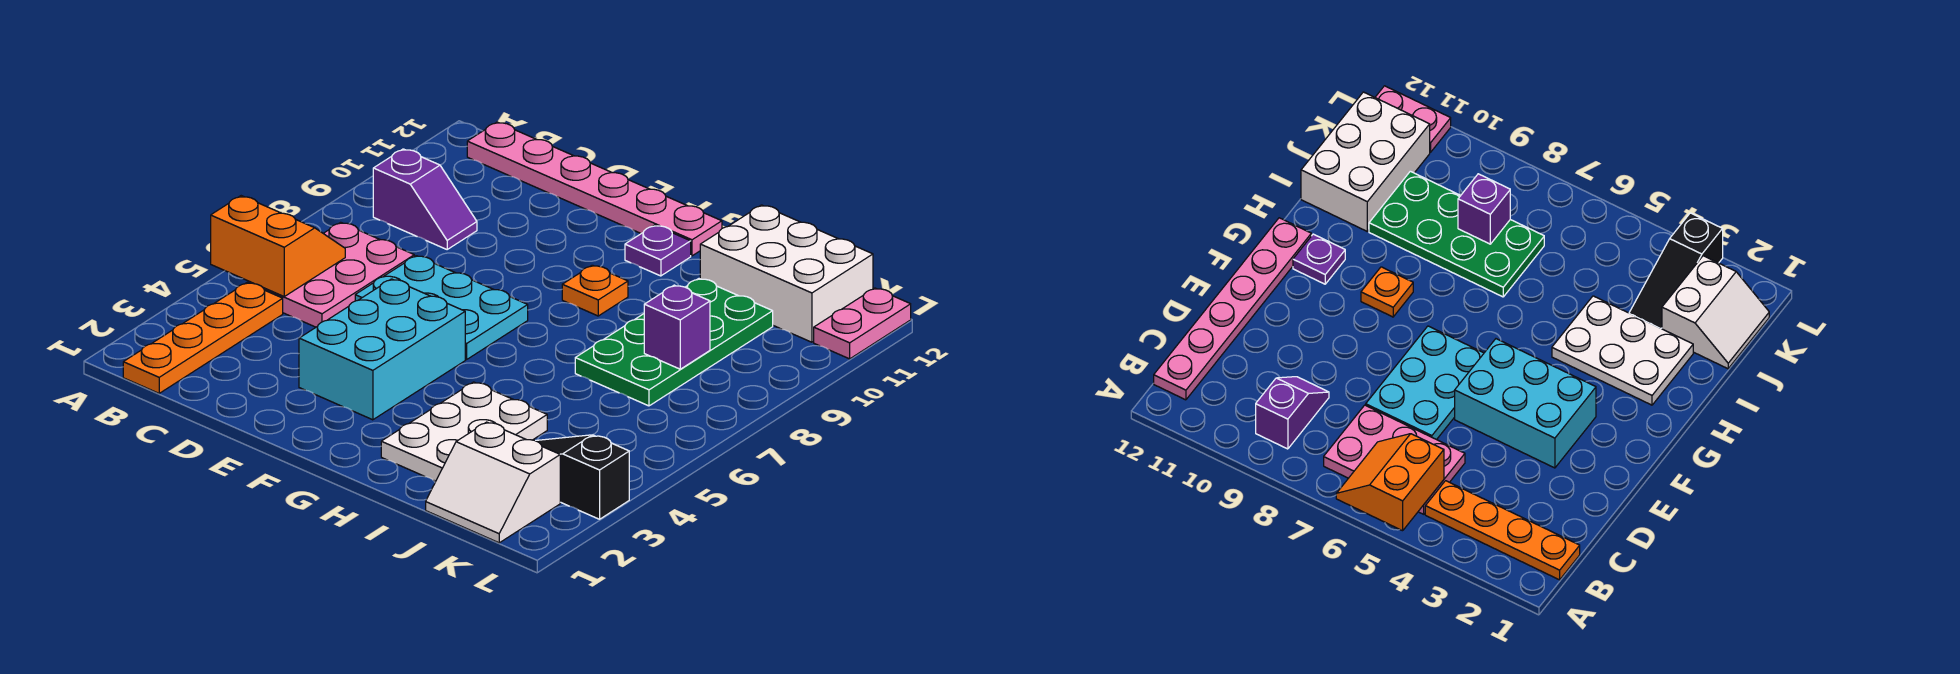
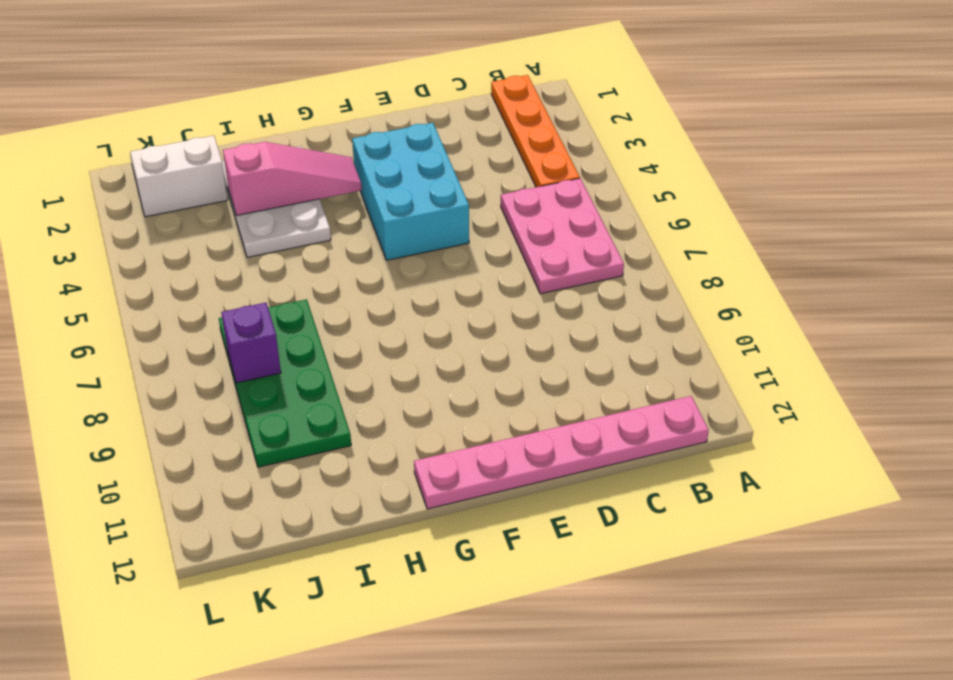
pink slope G3:I3 level 2 top I -> none
none -> purple slope B9:C9 level 1 top B
none -> cyan plate D6:F7 level 1
none -> orange plate G9 level 1

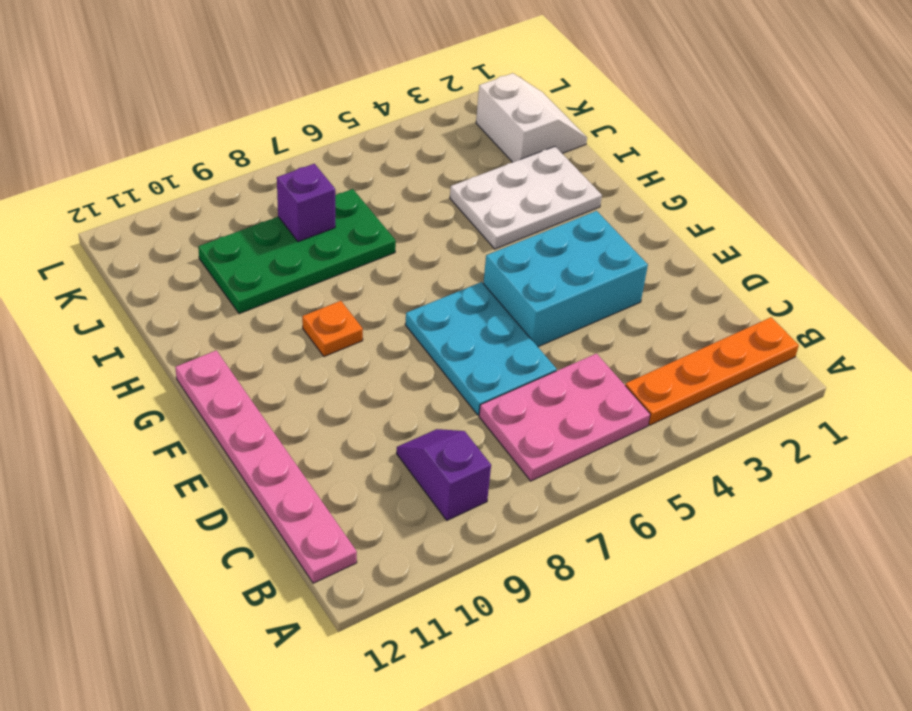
none -> purple plate G11 level 1
none -> white brick I11:K12 level 1
none -> black slope J3:L3 level 1 top L

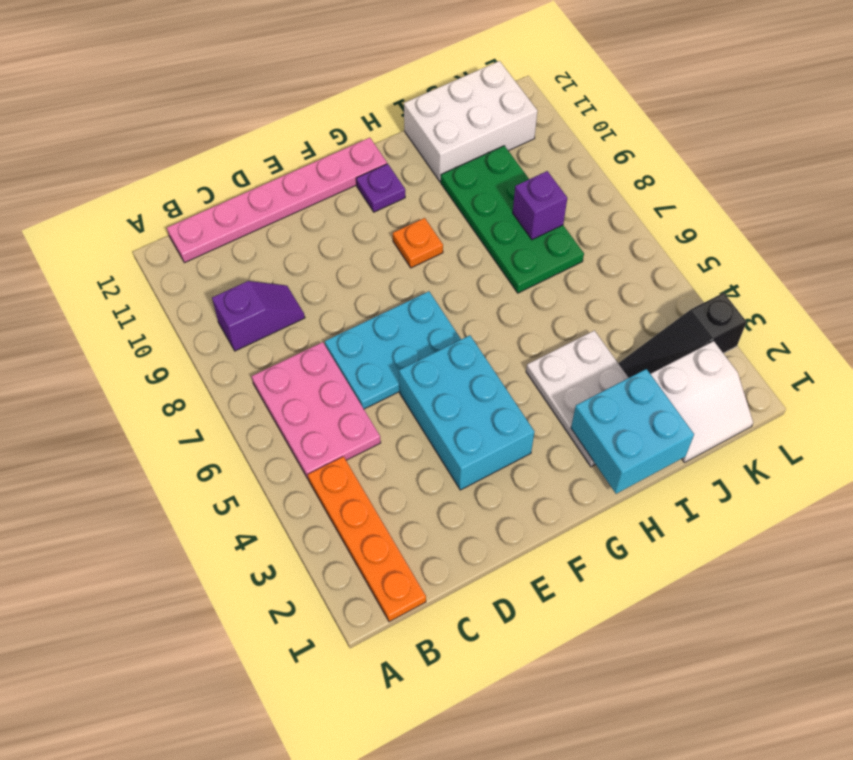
cyan brick H1:I2 level 2 -> none
none -> pink plate L11:L12 level 1
none -> orange slope A5:B6 level 2 top 5

